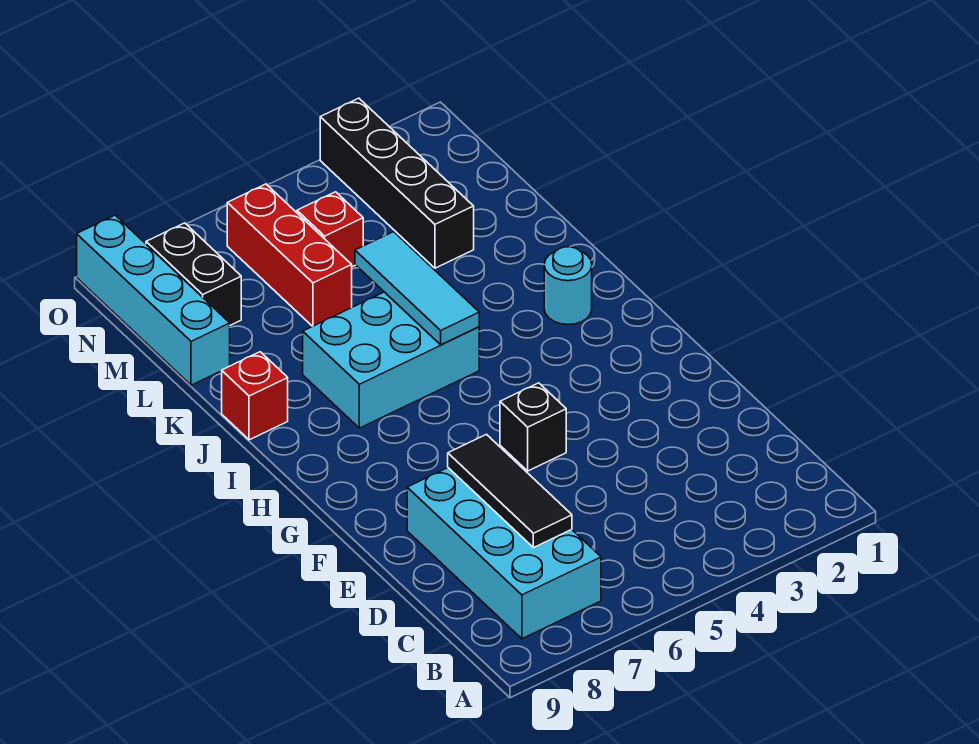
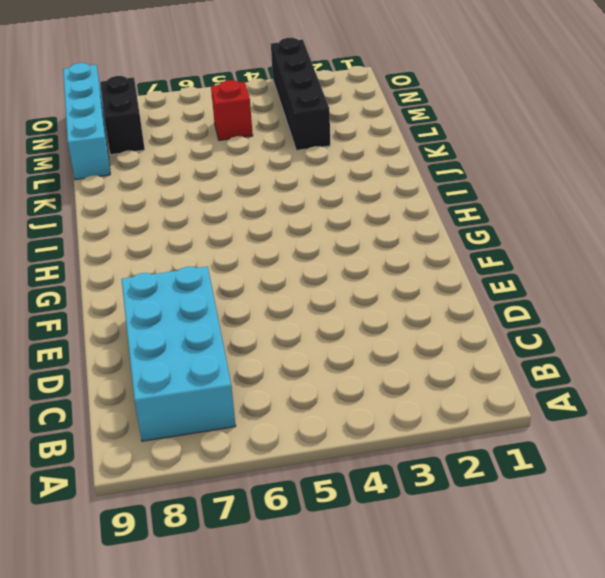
none -> black brick F5 level 1
none -> cyan round brick I2 level 1
none -> cyan brick I5:J7 level 1

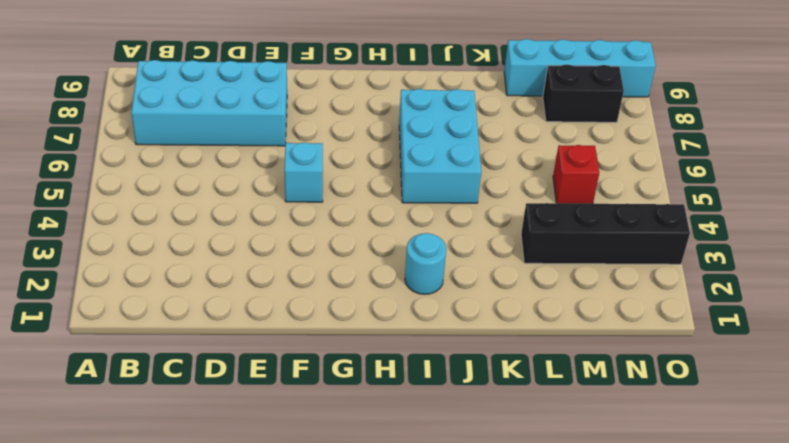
cyan brick F5 level 1 -> black brick F5 level 1
none -> red brick J9 level 1
none -> red brick L6:N6 level 1
none -> black tile C7:E7 level 2

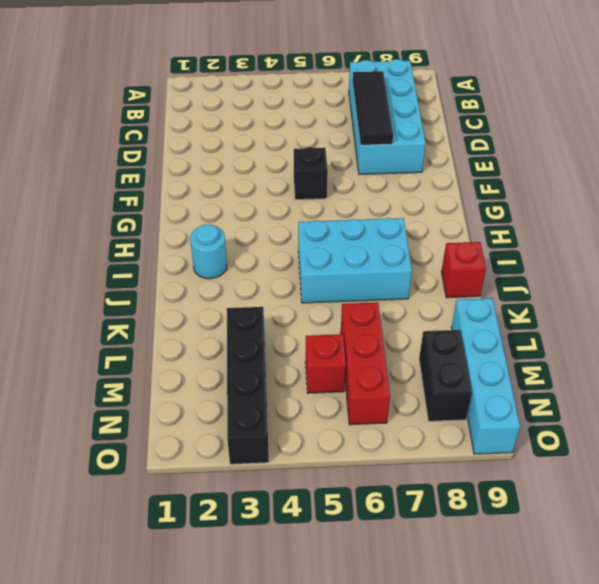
none -> cyan tile I5:K5 level 2

